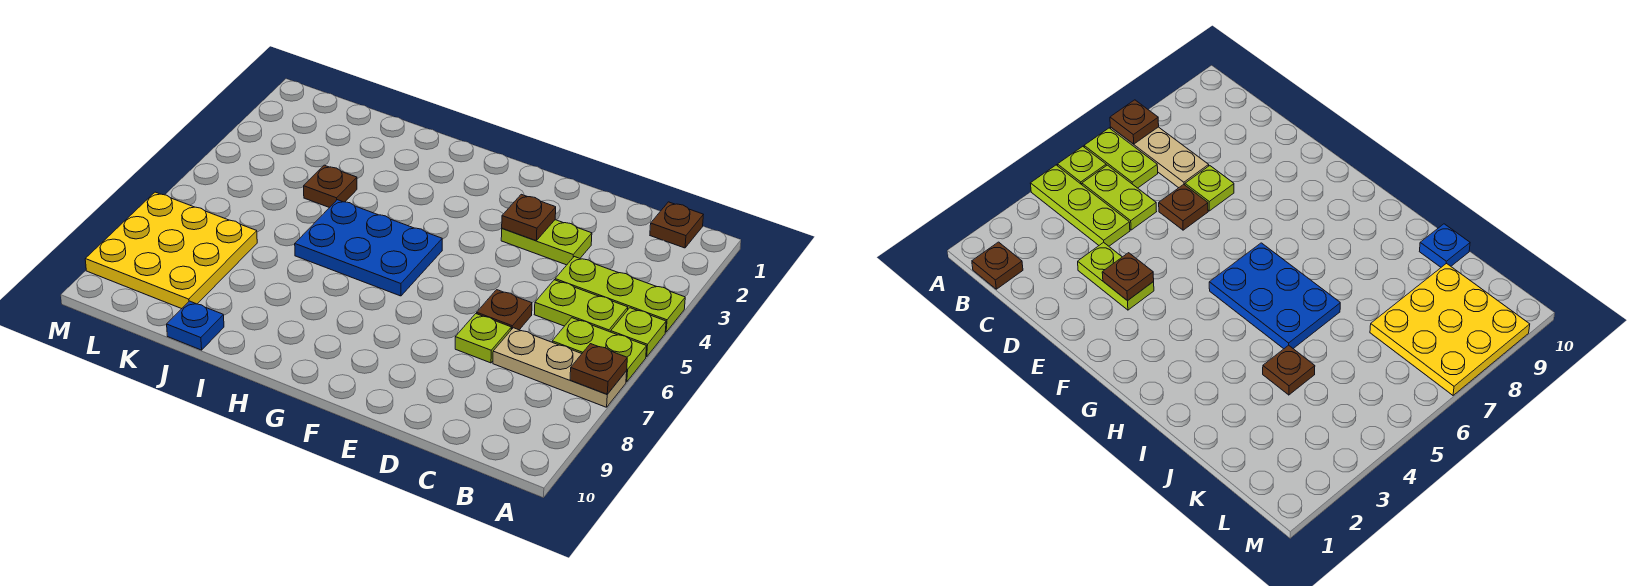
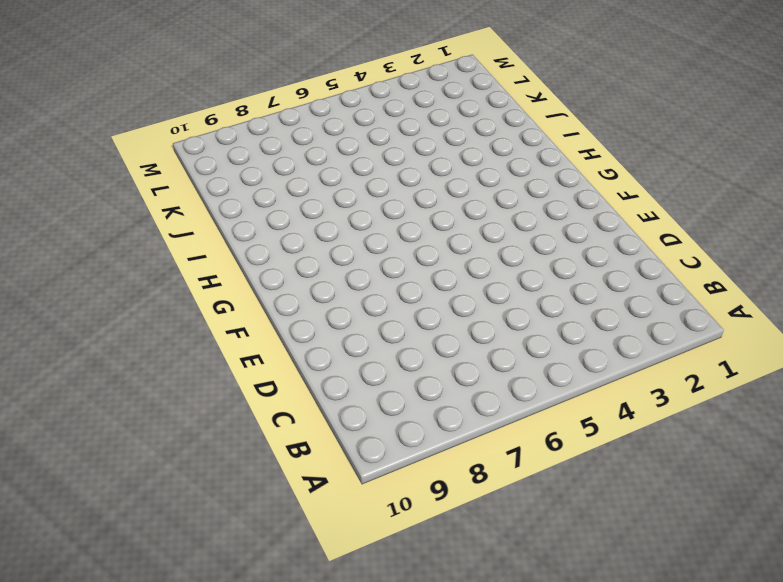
none -> lime plate A4:C4 level 1
none -> lime plate A5 level 1
none -> lime plate A6:B6 level 1

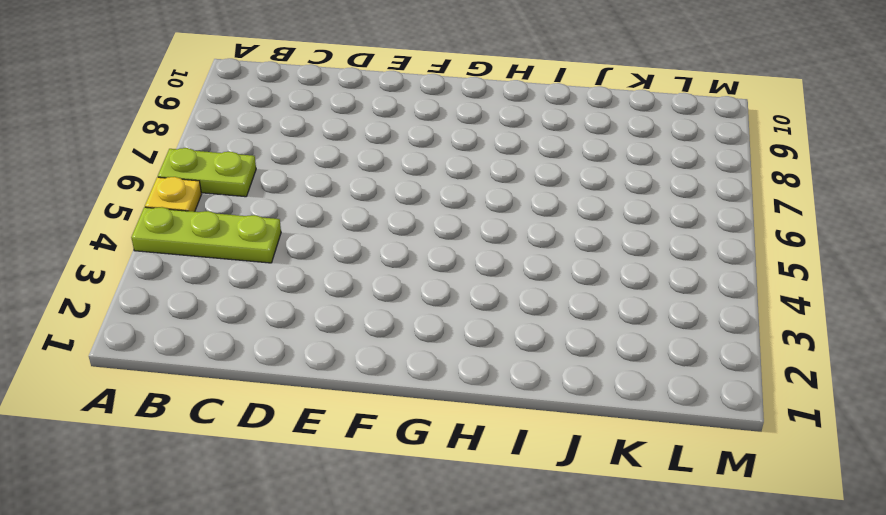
yellow plate A5 level 1 -> lime plate A5 level 1
none -> tan plate A7:C7 level 1
none -> brown plate B1 level 1
none -> lime plate B5:C5 level 1

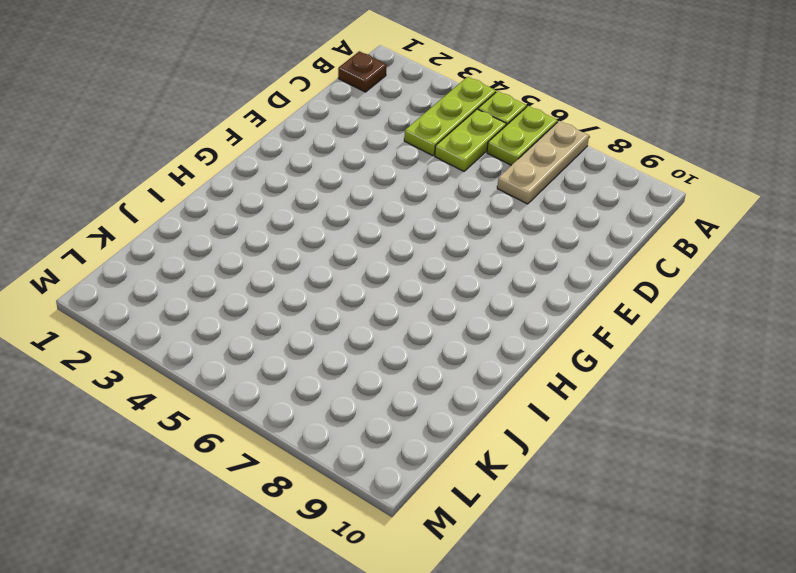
none -> lime plate D3:E3 level 1
none -> brown plate D6 level 1
none -> lime plate D7 level 1

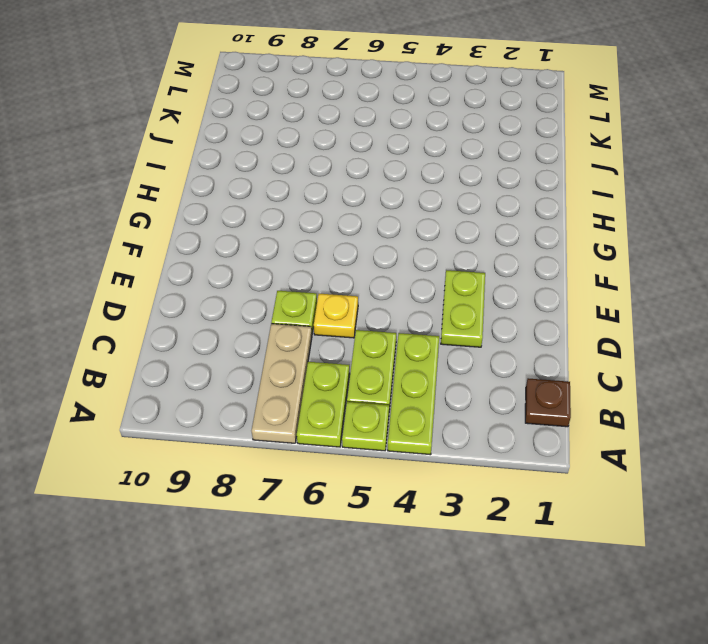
yellow plate D6 level 1 -> brown plate D6 level 1
none -> blue plate G5:I6 level 1
none -> brown plate J4 level 1
none -> blue plate J10 level 1

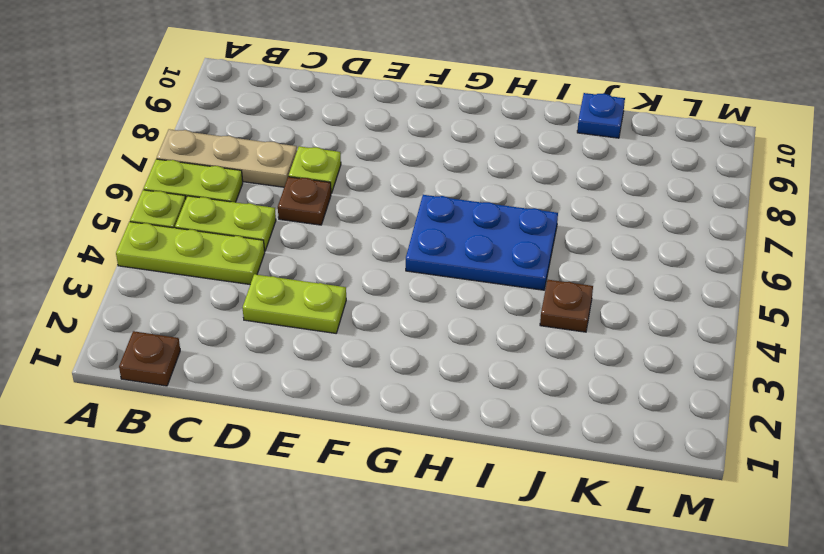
none -> yellow plate K7:M9 level 1
none -> brown plate A7 level 2
none -> brown plate E3 level 2

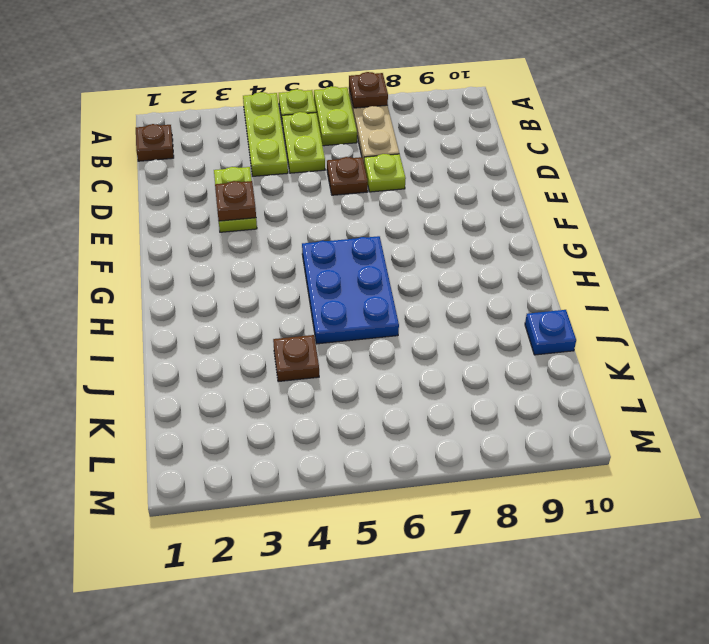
none -> yellow plate K7:M9 level 1

